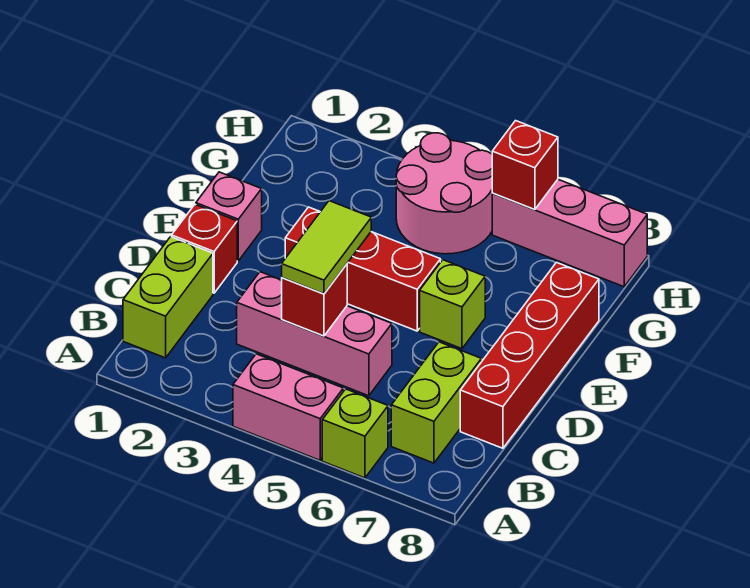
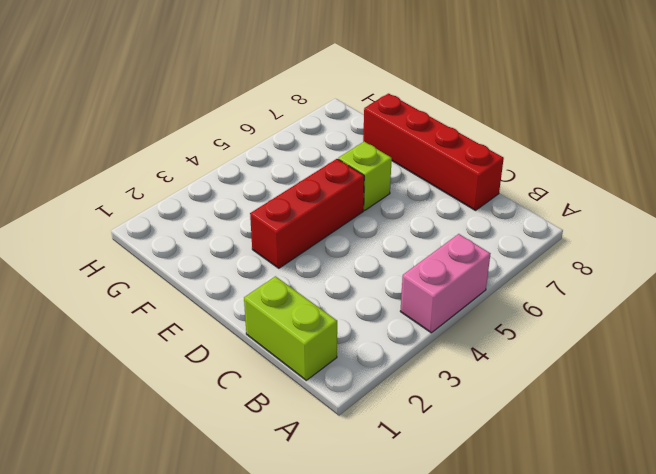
none -> lime brick A6 level 1
none -> lime brick B7:C7 level 1
none -> pink brick C3:C5 level 1

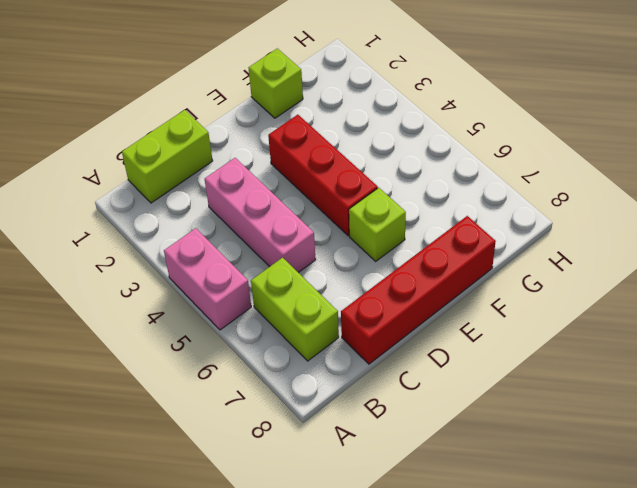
lime brick B6:B7 level 1 -> lime brick B7:C7 level 1
lime brick F1 level 1 -> lime brick A6 level 1
none -> red brick D1 level 1
none -> pink brick E1 level 1
none -> pink round brick G4:H5 level 1

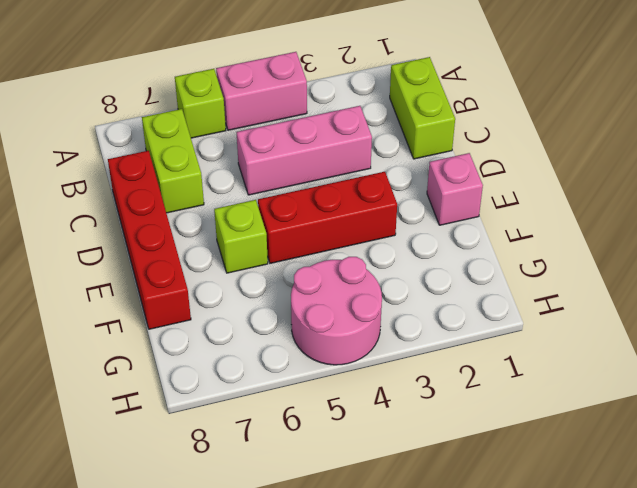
none -> red brick D1 level 1
none -> pink brick H6:H8 level 1
none -> red brick C4 level 2

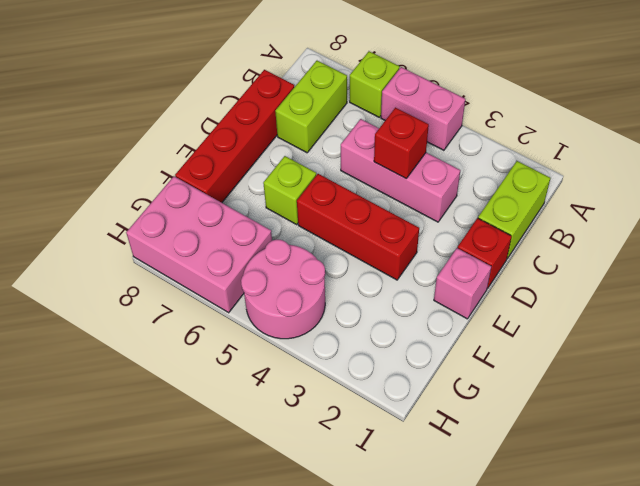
pink brick G6:H8 level 1 -> pink brick H6:H8 level 1
none -> red brick H6 level 2
none -> lime tile C4:D4 level 3

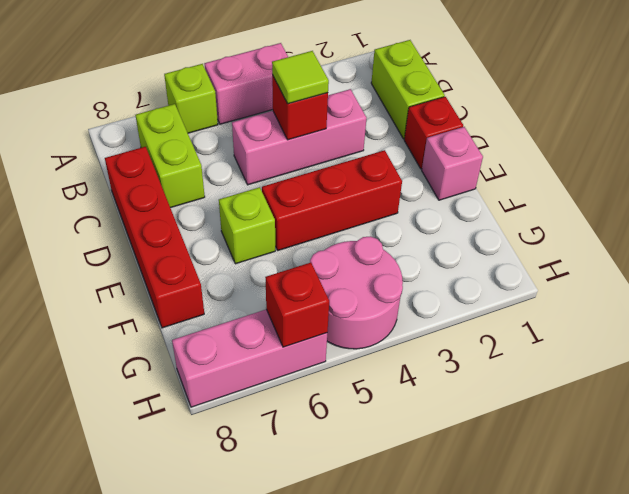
lime tile C4 level 3 -> lime tile C4:D4 level 3

